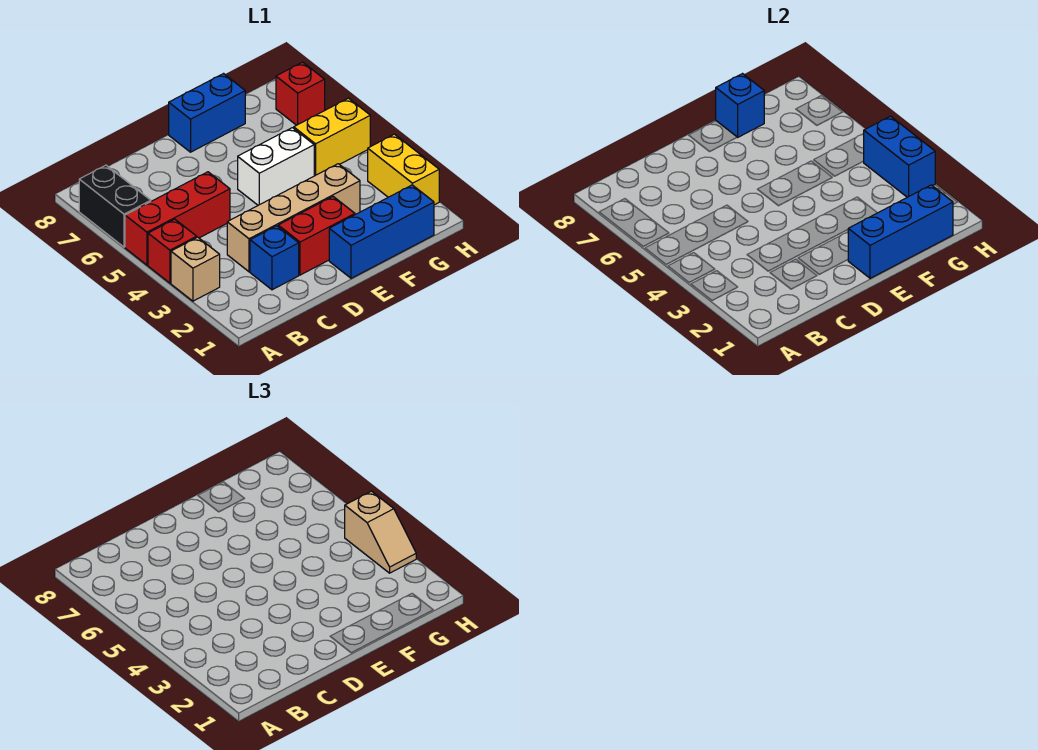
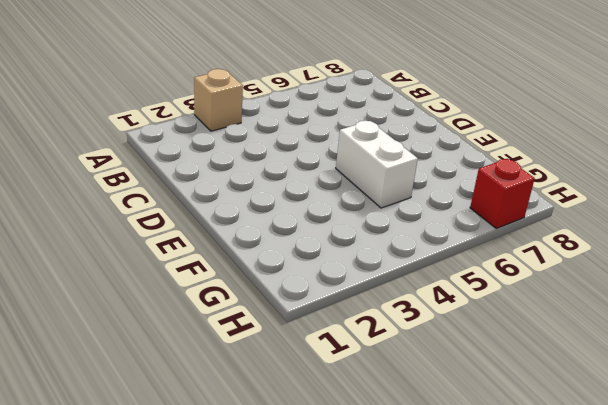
none -> red brick A4 level 1
none -> red brick A5:C5 level 1
none -> black brick A6:A7 level 1

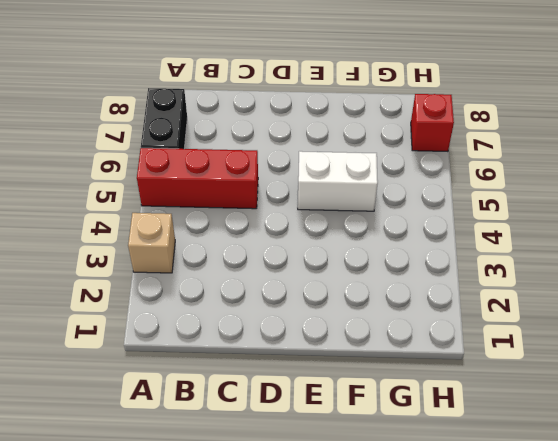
none -> red brick A4 level 1
none -> blue brick C2 level 1
none -> tan brick C3:F3 level 1

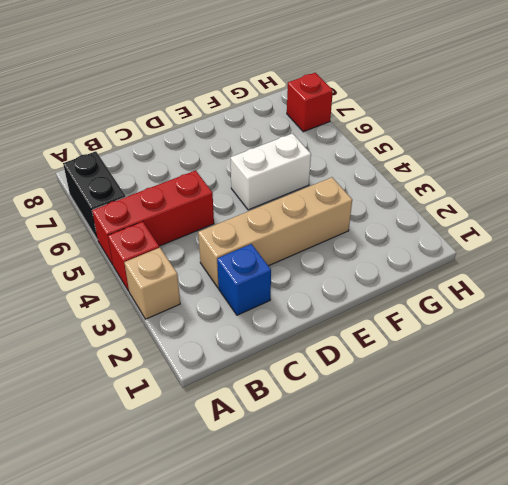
none -> red brick D2:E2 level 1
none -> blue brick E1:G1 level 1
none -> blue brick E8:F8 level 1

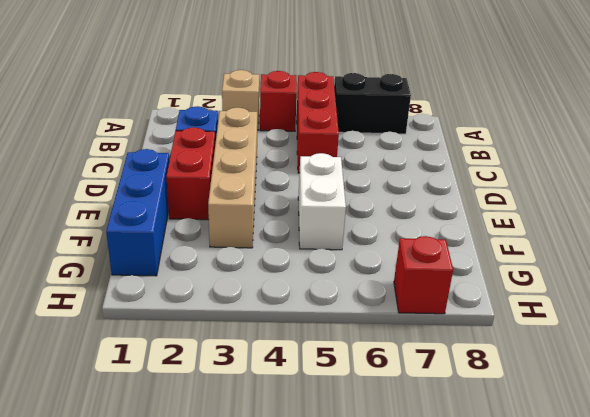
none -> blue brick E8:F8 level 1
none -> yellow brick G5:H5 level 1
none -> yellow brick H2:H3 level 1

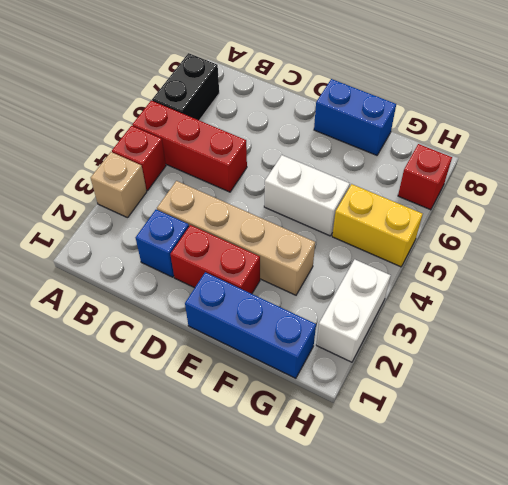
white brick H2:H3 level 1 -> yellow brick H2:H3 level 1
none -> blue brick E1:G1 level 2
none -> blue brick F8 level 2
none -> blue brick H3:H4 level 2

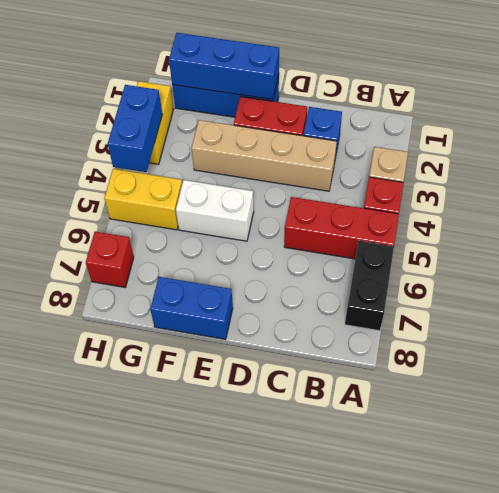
none -> blue brick F8 level 2
none -> tan slope H3:H4 level 3 top 4

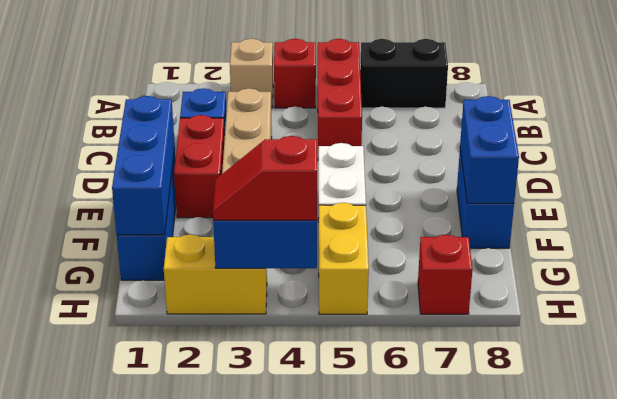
blue brick E8:F8 level 2 -> blue brick F8 level 2
red slope H3:H4 level 3 top 4 -> tan slope H3:H4 level 3 top 4

